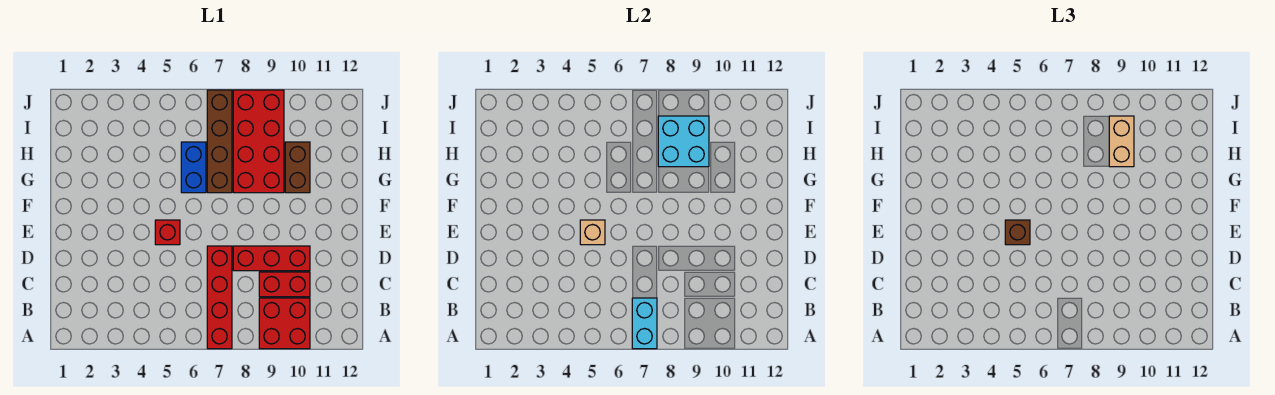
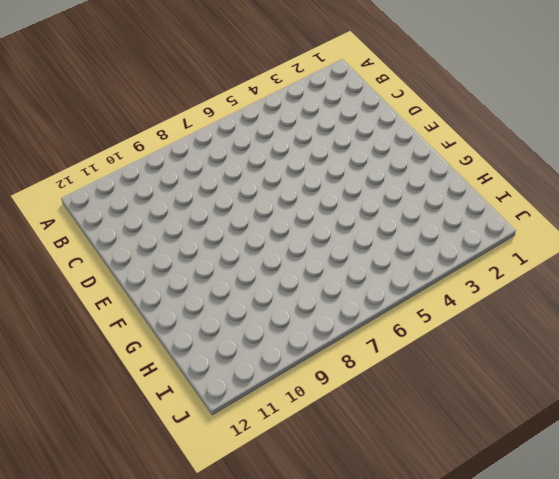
none -> red brick A7:D7 level 1
none -> red brick A9:B10 level 1
none -> red brick C9:C10 level 1

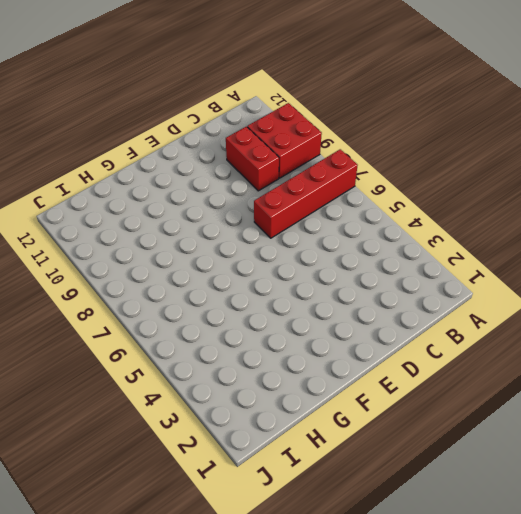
none -> red brick D8:D10 level 1
none -> red brick E5 level 1
none -> blue brick G6:H6 level 1

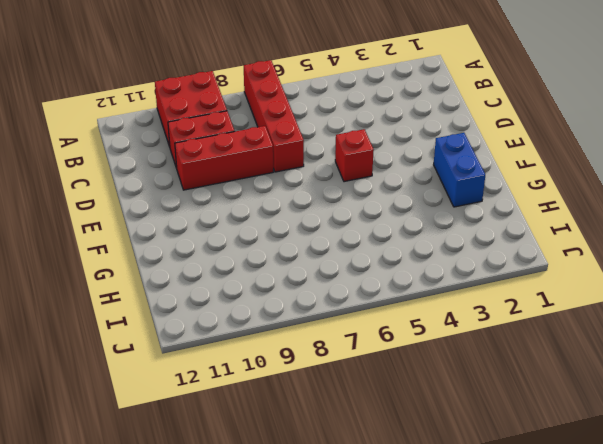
blue brick F2:G2 level 1 -> blue brick G6:H6 level 1
none -> brown brick G7:J7 level 1
none -> red brick G8:J9 level 1
none -> brown brick G10:H10 level 1

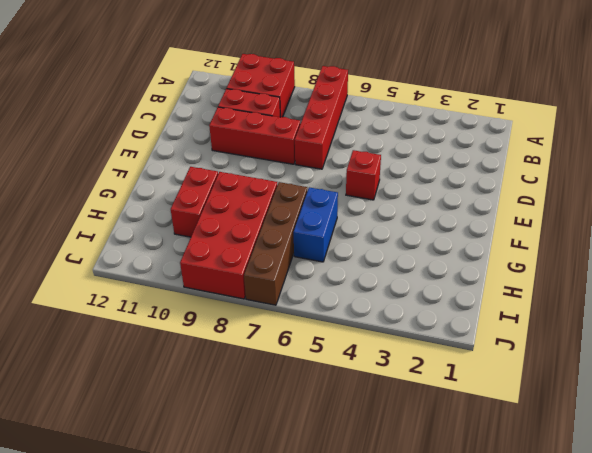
red brick G10:H10 level 1 -> brown brick G10:H10 level 1
none -> cyan brick A7:B7 level 2
none -> tan brick E5 level 2
none -> cyan brick H8:I9 level 2

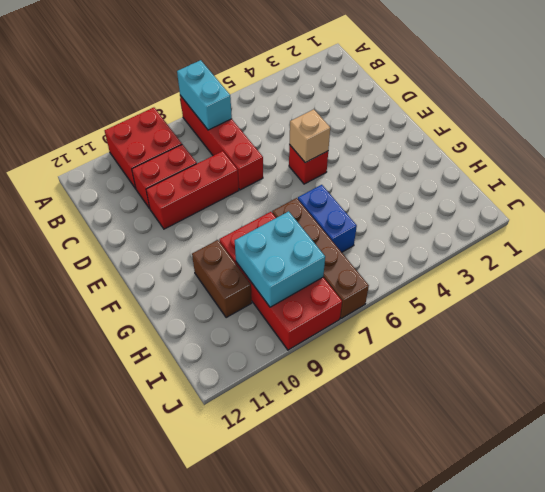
none -> brown brick E5 level 3
none -> tan brick H9:I9 level 3

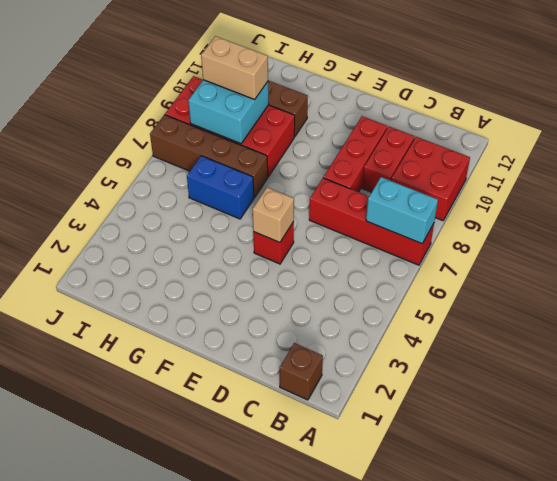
brown brick B1 level 1 -> brown brick E5 level 3

